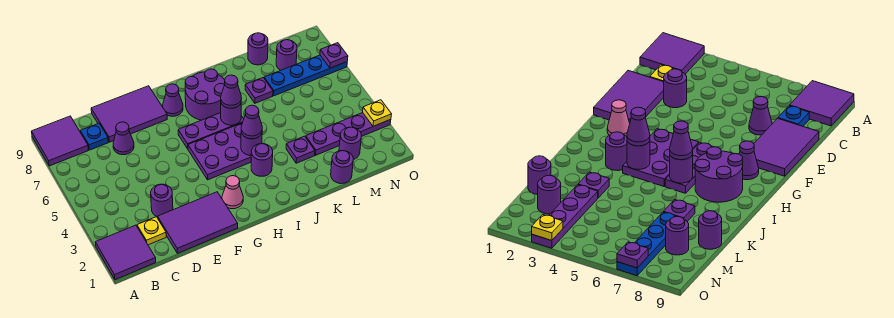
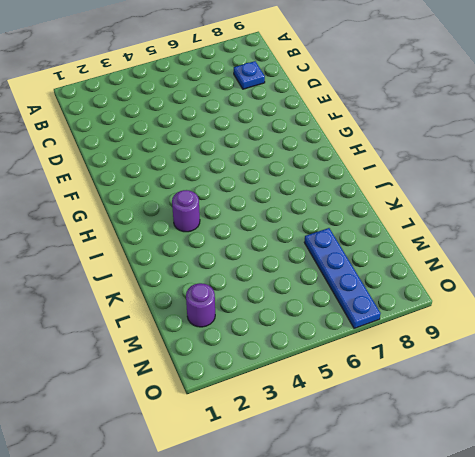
none -> purple tile A1:B2 level 1
none -> purple tile A8:B9 level 1
none -> yellow plate C2 level 1

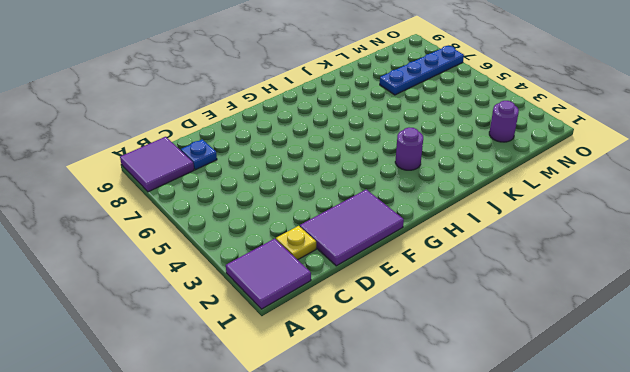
none -> purple round brick D3 level 1
none -> purple cone D7 level 1
none -> purple tile D8:F9 level 1

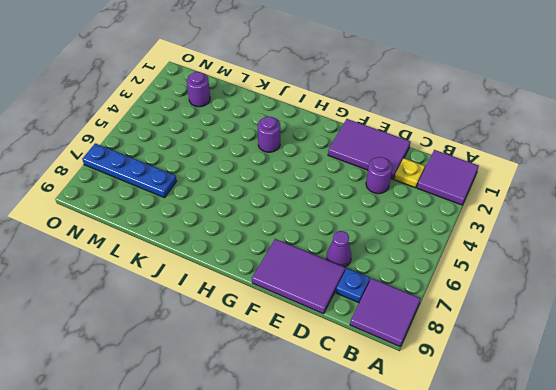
none -> pink cone G2 level 1
none -> purple plate G4:I5 level 1
none -> purple plate G6:I6 level 1

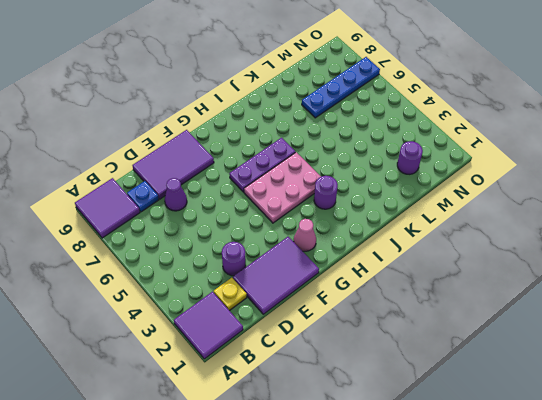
pink plate G4:I5 level 1 -> purple plate G4:I5 level 1
none -> purple cone G8 level 1
none -> purple round brick H7:I8 level 1
none -> purple plate K3 level 1

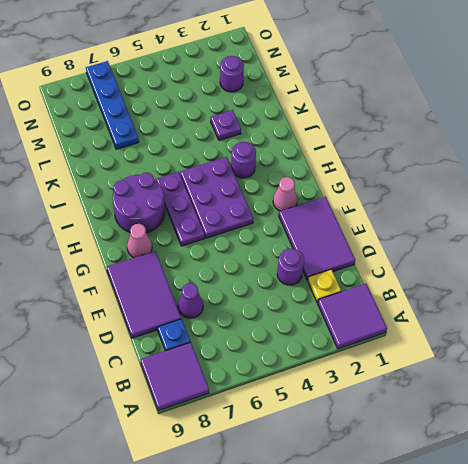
pink cone G8 level 1 -> purple cone G8 level 1
none -> purple plate K7 level 1
none -> purple round brick L1 level 1
none -> purple plate L3:O3 level 1

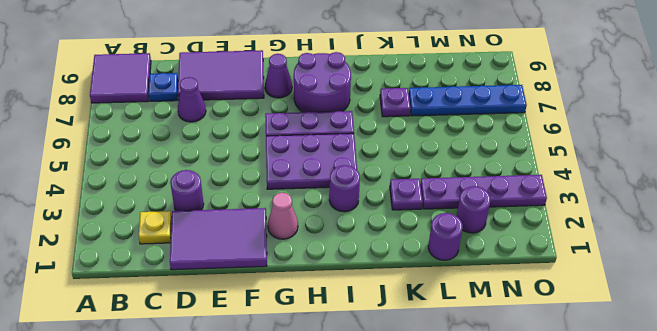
none -> purple tile A1:B2 level 1
none -> purple round brick L9 level 1
none -> purple round brick M8 level 1

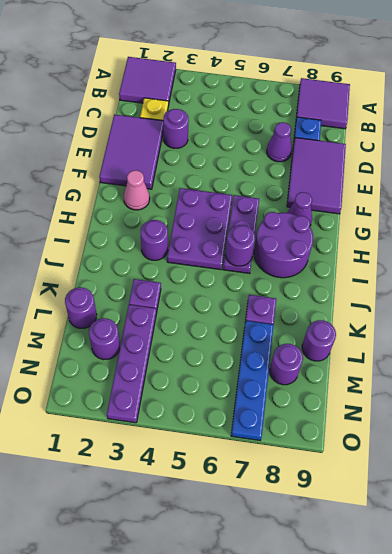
none -> purple round brick I4 level 2
none -> yellow plate O3 level 2
none -> purple plate O7 level 2

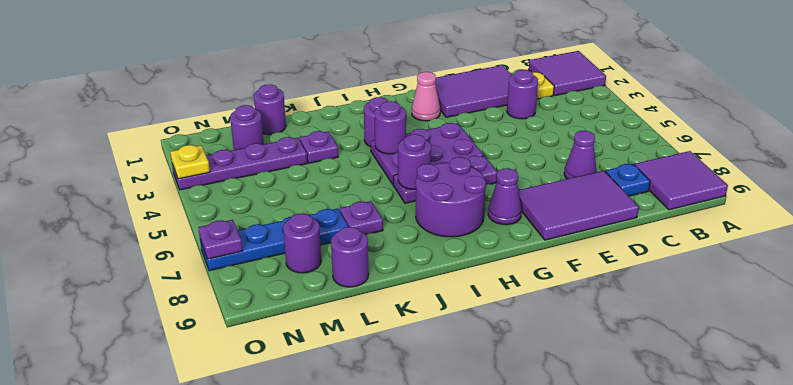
none -> purple cone I4 level 3
none -> purple cone I6 level 3

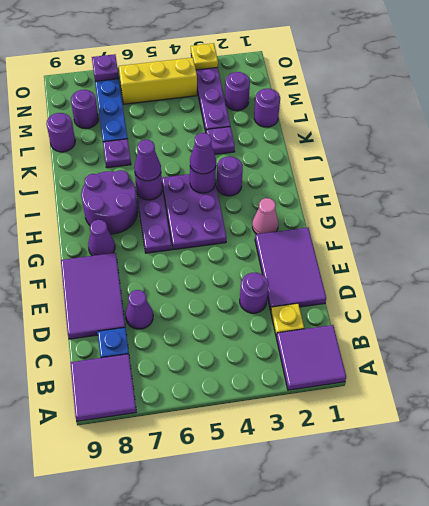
yellow brick N4:N6 level 1 -> none

